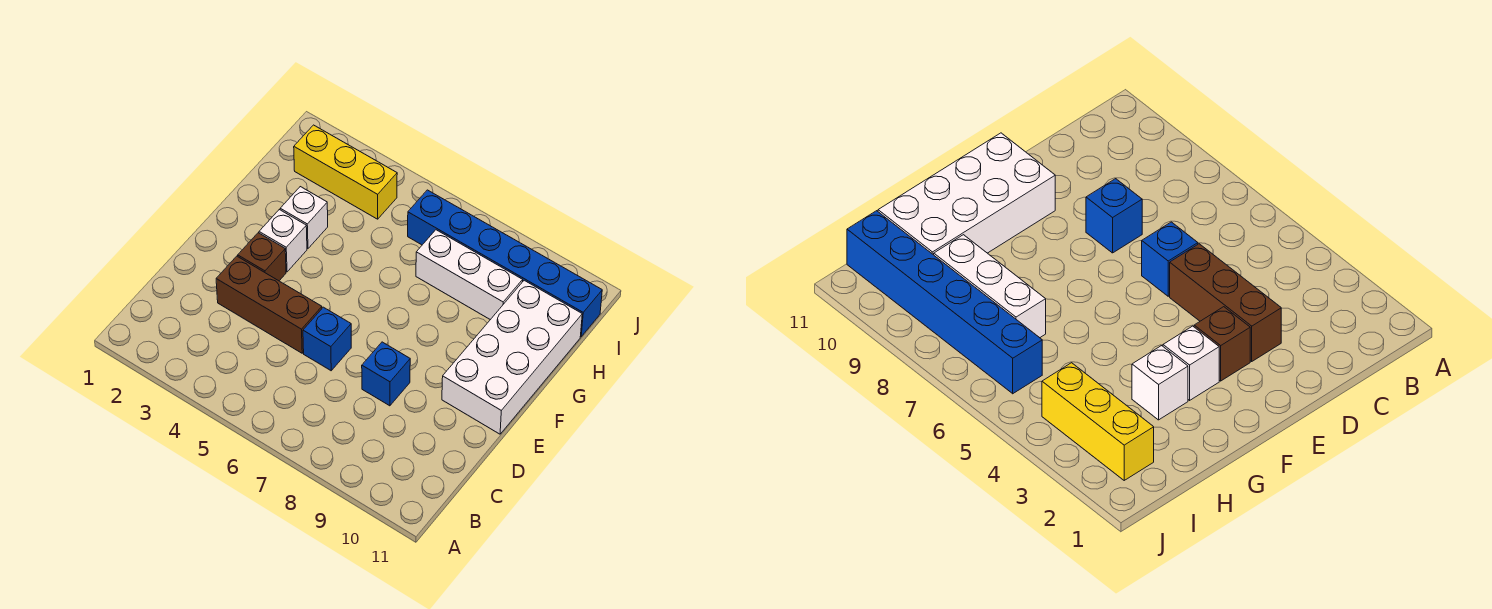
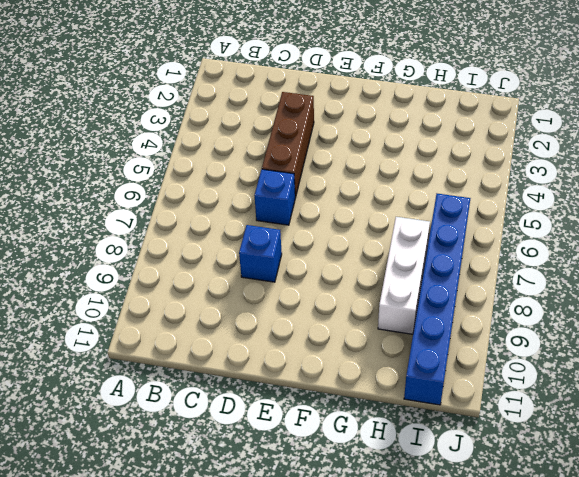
none -> brown brick E3 level 1
none -> white brick E10:H11 level 1

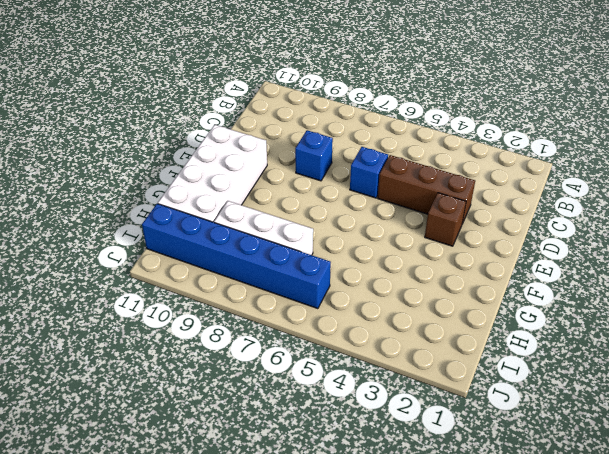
none -> white brick F3 level 1
none -> white brick G3 level 1

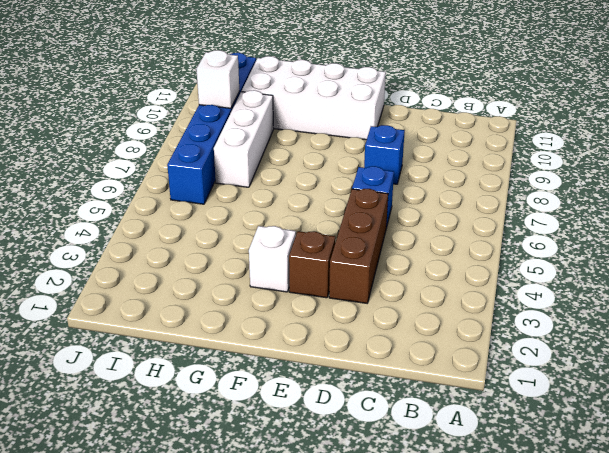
white brick I9 level 2 -> white brick G3 level 1
none -> yellow brick I2:I4 level 1

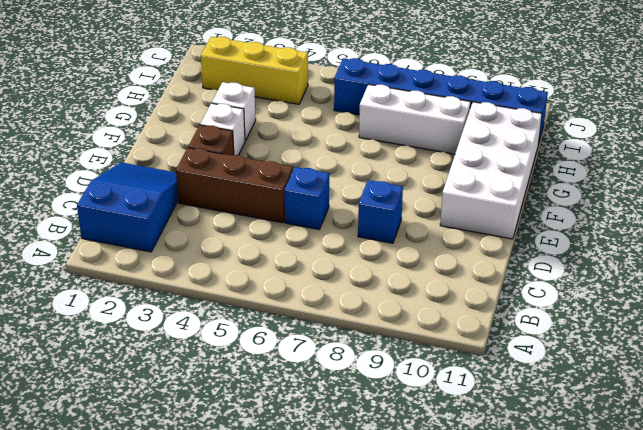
blue slope B1:D2 level 1 top B -> none

